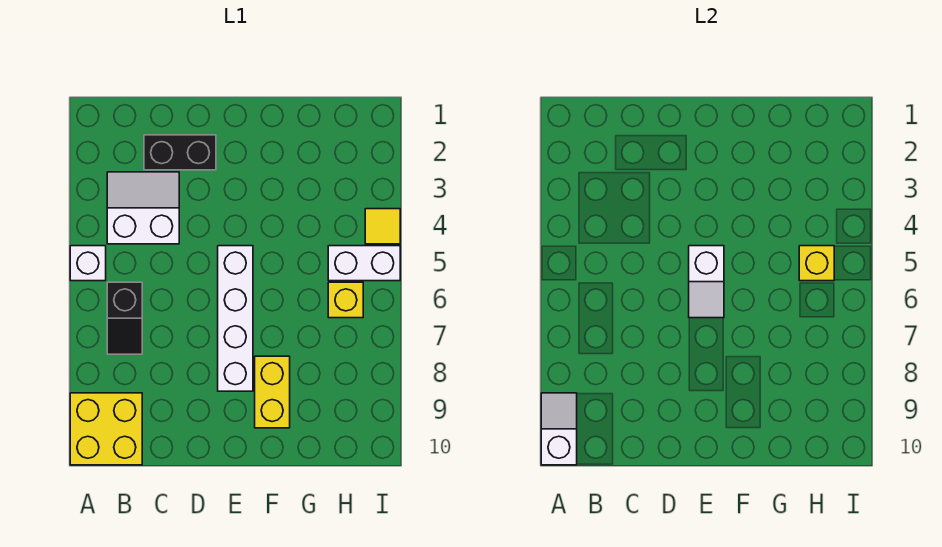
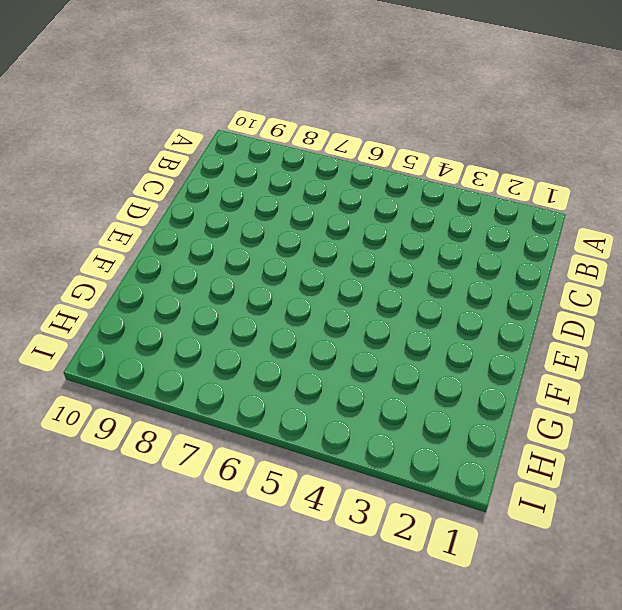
none -> white brick A5 level 1
none -> yellow brick A9:B10 level 1
none -> white slope B3:C4 level 1 top 4

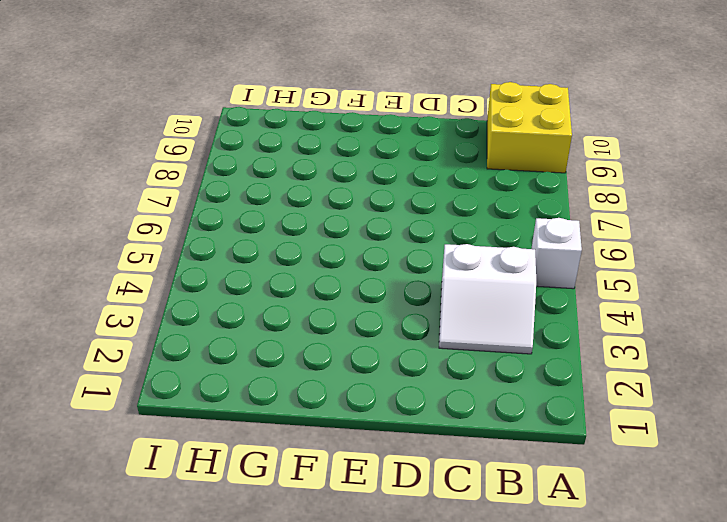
none -> black slope B6:B7 level 1 top 6
none -> black brick C2:D2 level 1
none -> white brick E5:E8 level 1

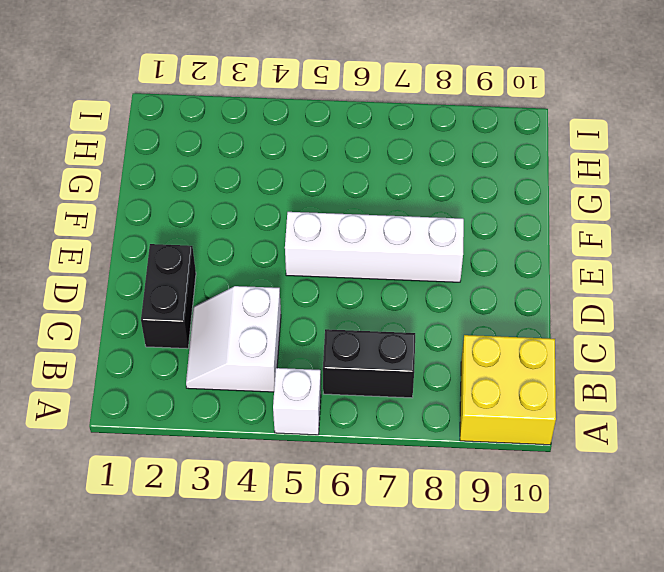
black brick B6:B7 level 1 -> black slope B6:B7 level 1 top 6
none -> yellow brick F8:F9 level 1
none -> white brick H5:I5 level 1
none -> yellow brick H6 level 1

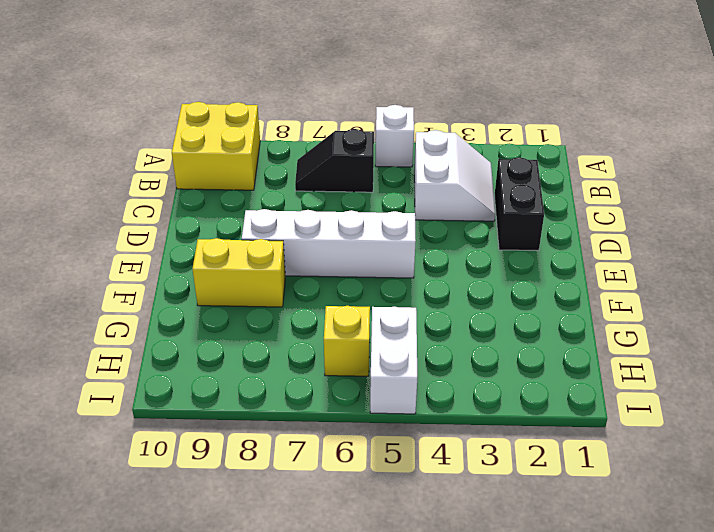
none -> yellow tile I4 level 1
none -> white slope A9:A10 level 2 top 10
none -> white slope E5:E6 level 2 top 5

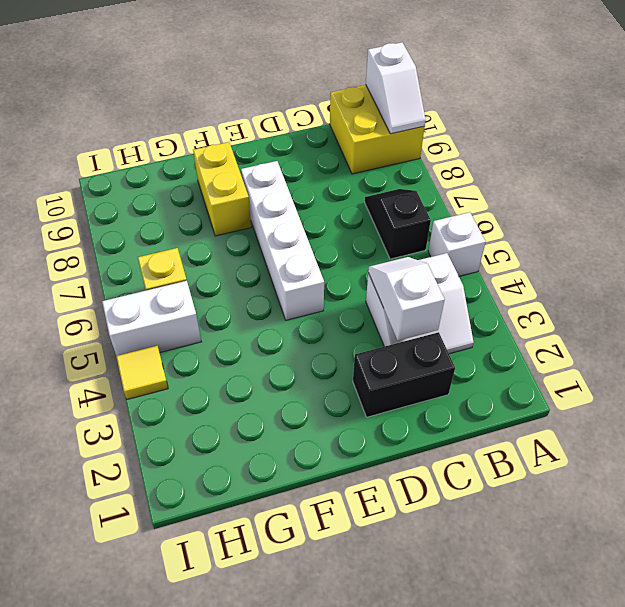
white slope C3:C4 level 2 top 3 -> white slope E5:E6 level 2 top 5
none -> yellow brick H5 level 2

